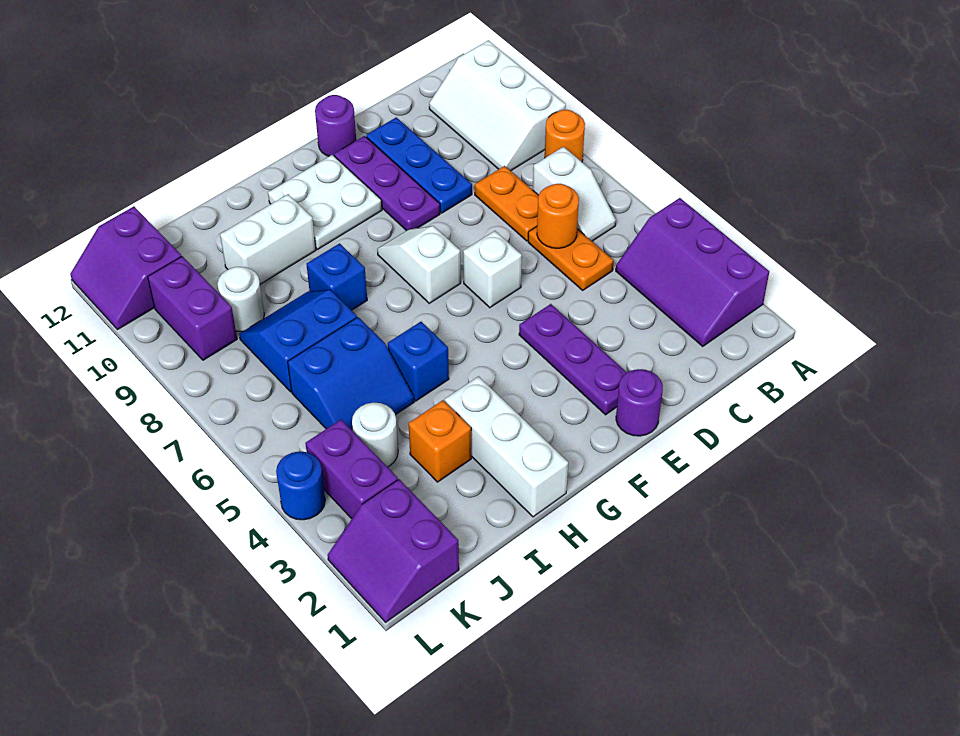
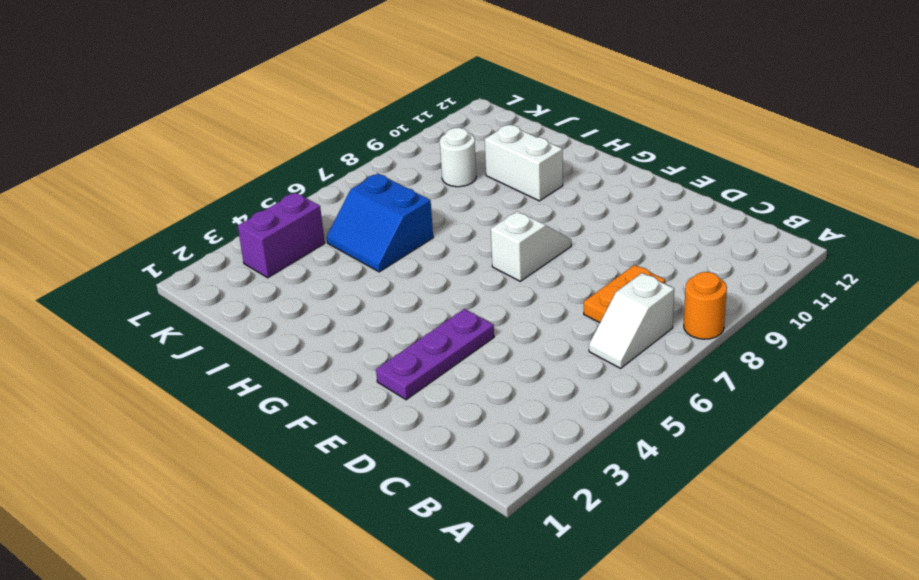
none -> purple slope A2:B4 level 1 top A
none -> white slope A9:B11 level 1 top A
none -> orange plate C5:C6 level 1

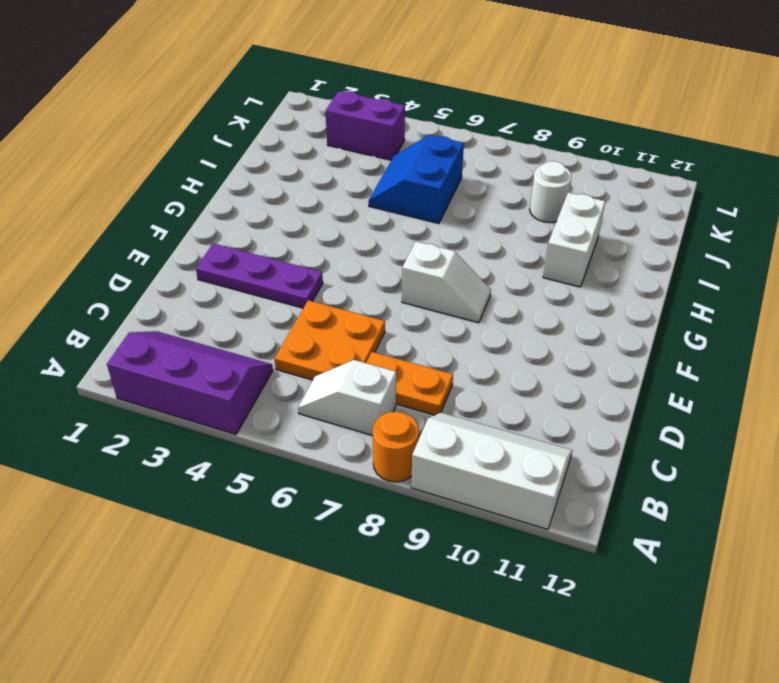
orange plate C5:D6 level 1 -> orange plate C5:C6 level 1
none -> blue plate D9:D11 level 1
none -> purple round brick E1 level 1
none -> white brick E6 level 1

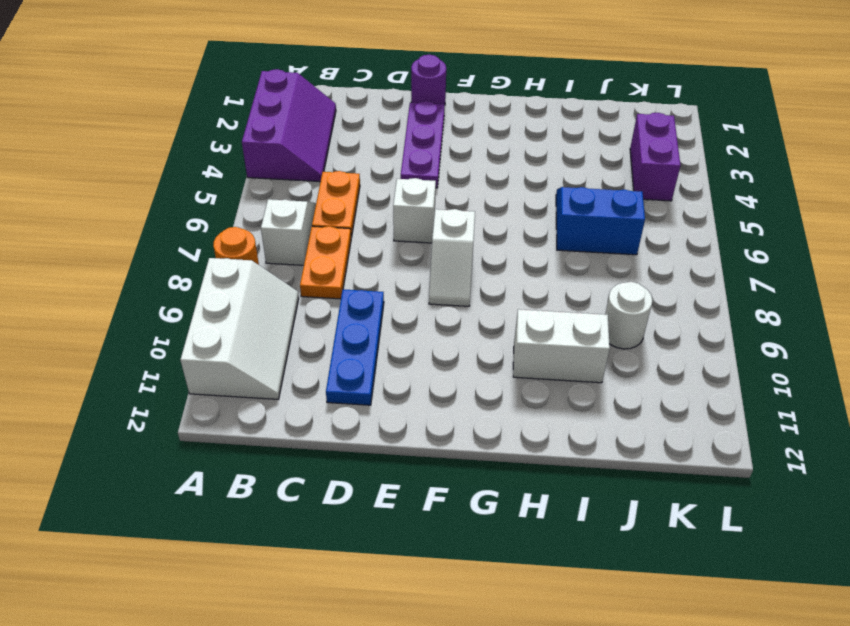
none -> purple plate E9:E11 level 1
none -> purple round brick E12 level 1
none -> white plate F10:G11 level 1

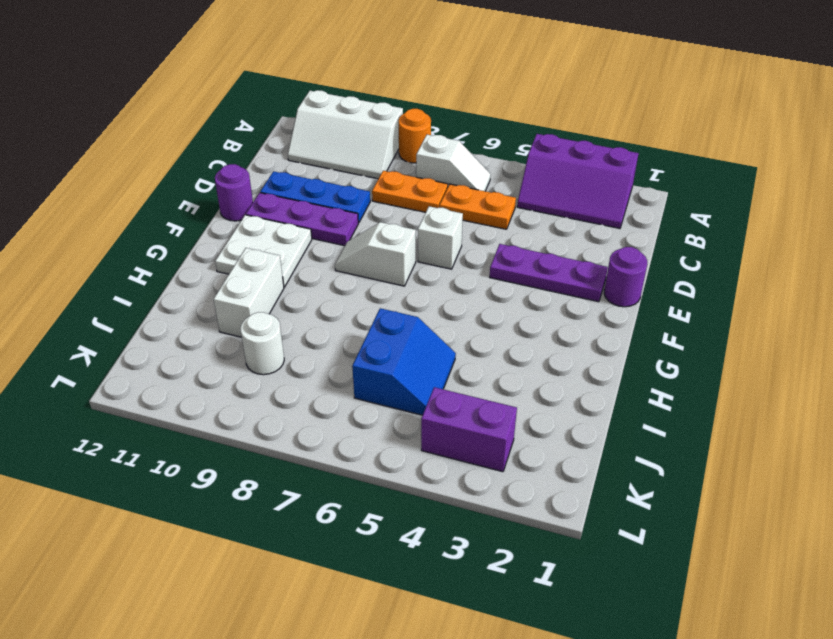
none -> white brick H1:H3 level 1
none -> blue brick H5 level 1
none -> blue brick H8 level 1

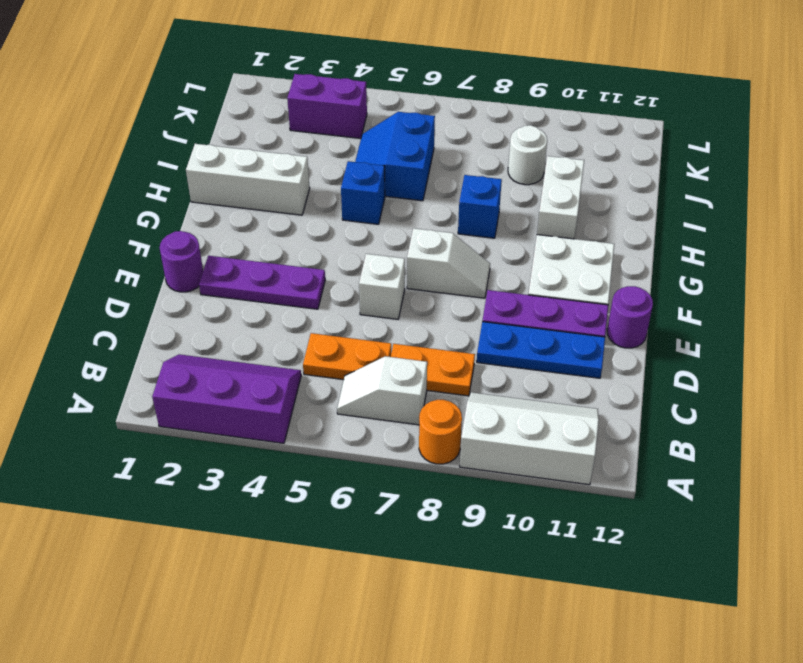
none -> orange brick I3 level 1
none -> blue slope I7:J8 level 1 top 7
none -> white round brick J4 level 1

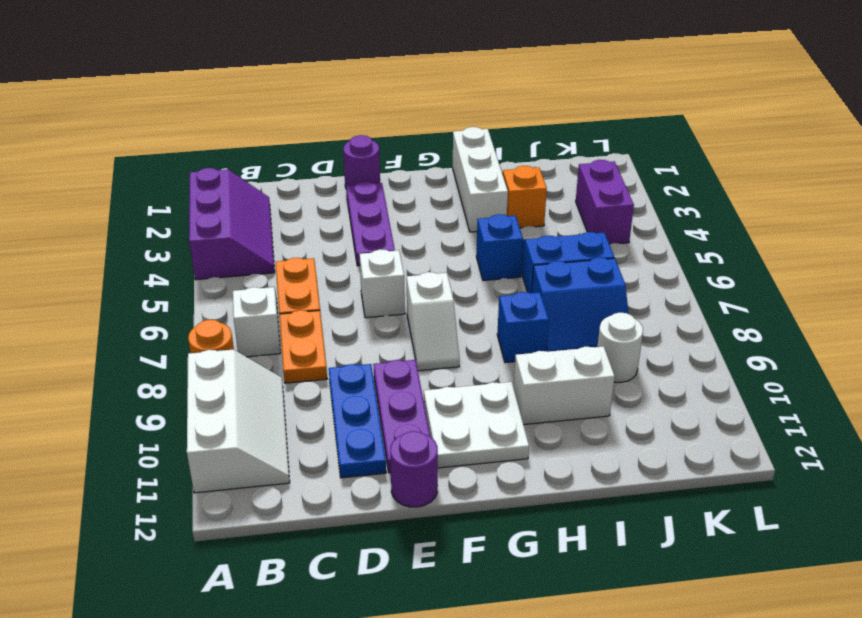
none -> white round brick J4 level 1
none -> purple slope K1:L2 level 1 top K
none -> purple brick K9:K10 level 1

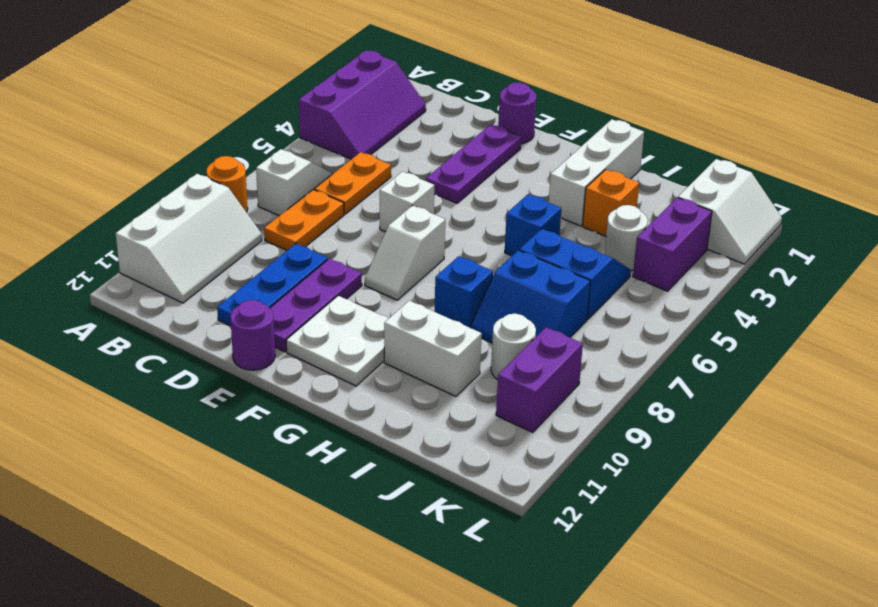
white slope K1:L2 level 1 top K -> purple slope K1:L2 level 1 top K
none -> purple slope K11:L12 level 1 top K
none -> blue round brick L4 level 1
none -> orange round brick C6 level 2

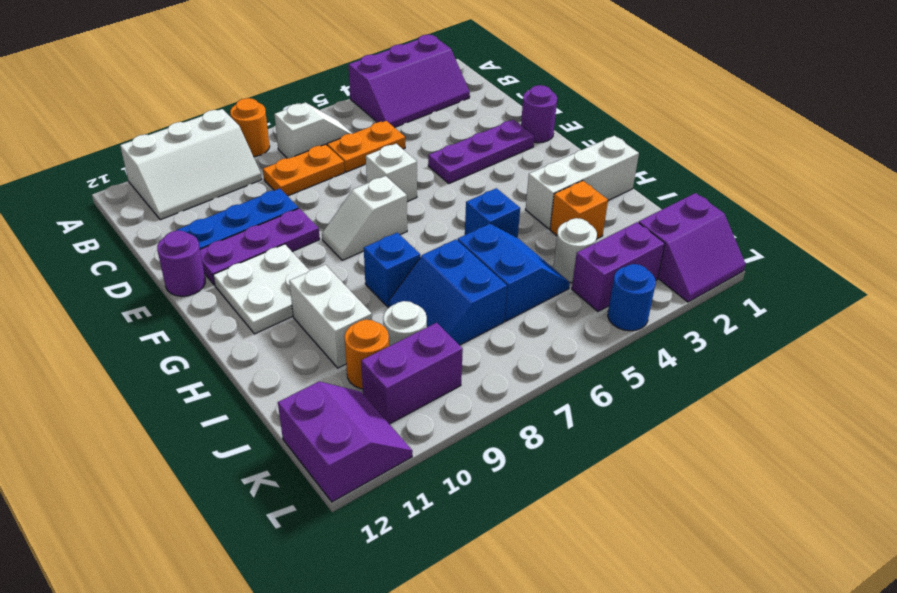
orange round brick J10 level 1 -> orange round brick C6 level 2
purple slope K11:L12 level 1 top 12 -> purple slope K11:L12 level 1 top K

